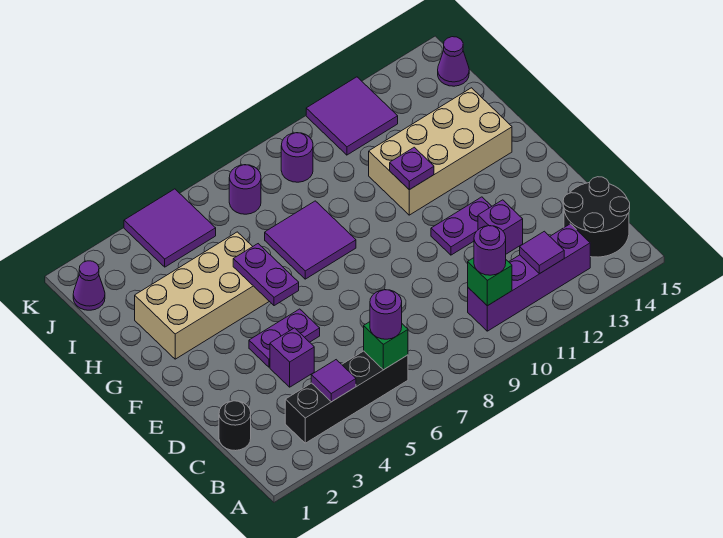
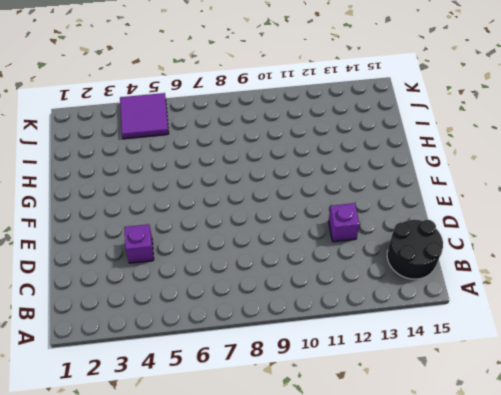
none -> black brick B3:B6 level 1
none -> purple brick B10:B13 level 1
none -> black round brick C1 level 1

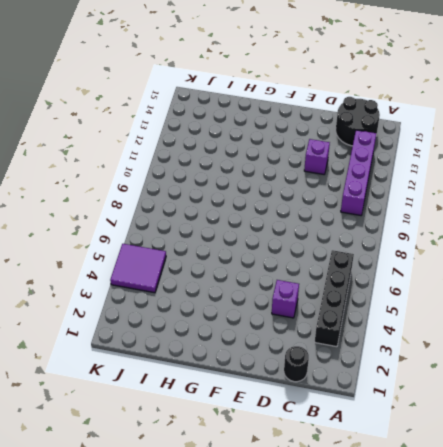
none -> purple plate E4:E5 level 1
none -> purple plate E11:E12 level 1
none -> tan brick G2:H5 level 1

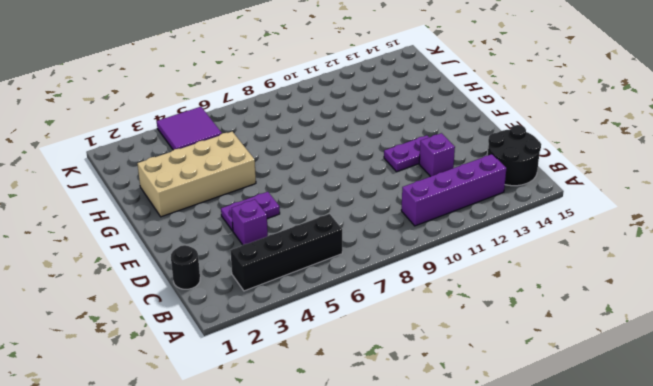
none -> purple tile G7:H8 level 1
none -> tan brick G11:H14 level 1
none -> purple cone J1 level 1

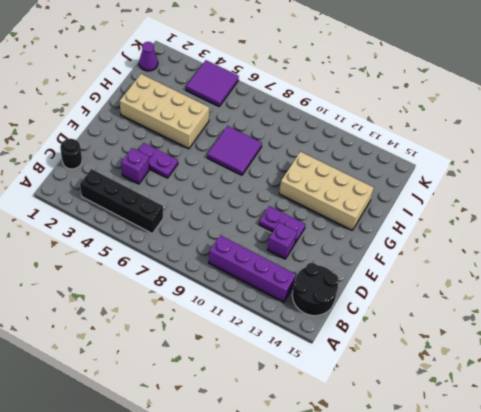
none -> purple round brick J7 level 1
none -> purple round brick J9 level 1
none -> purple tile J11:K12 level 1

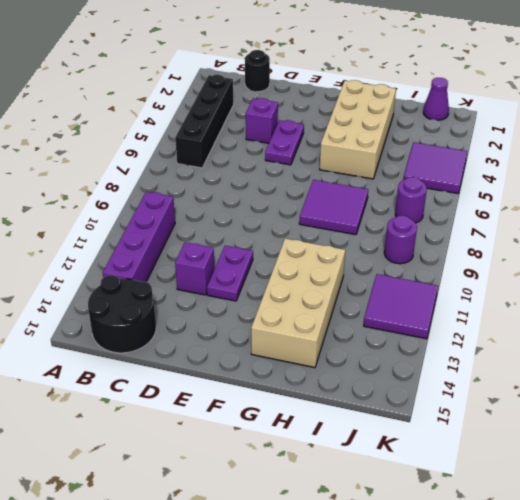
none -> purple cone J15 level 1
none -> purple tile B4 level 2
none -> green brick B6 level 2

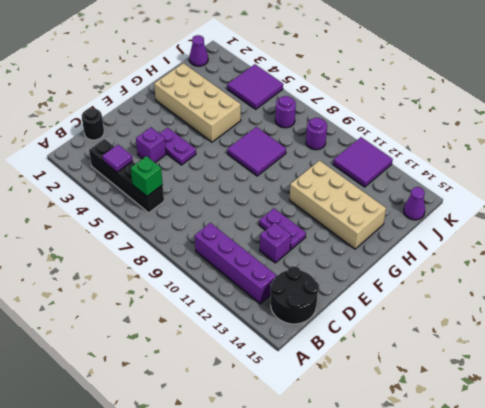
none -> green brick B10 level 2
none -> purple tile B12 level 2
none -> purple plate F5:G5 level 2

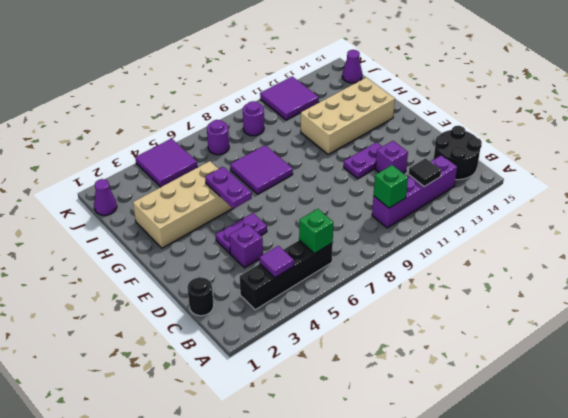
black tile B12 level 2 -> purple tile B12 level 2
none -> purple plate G11 level 2
none -> purple round brick B6 level 3
none -> purple round brick B10 level 3

